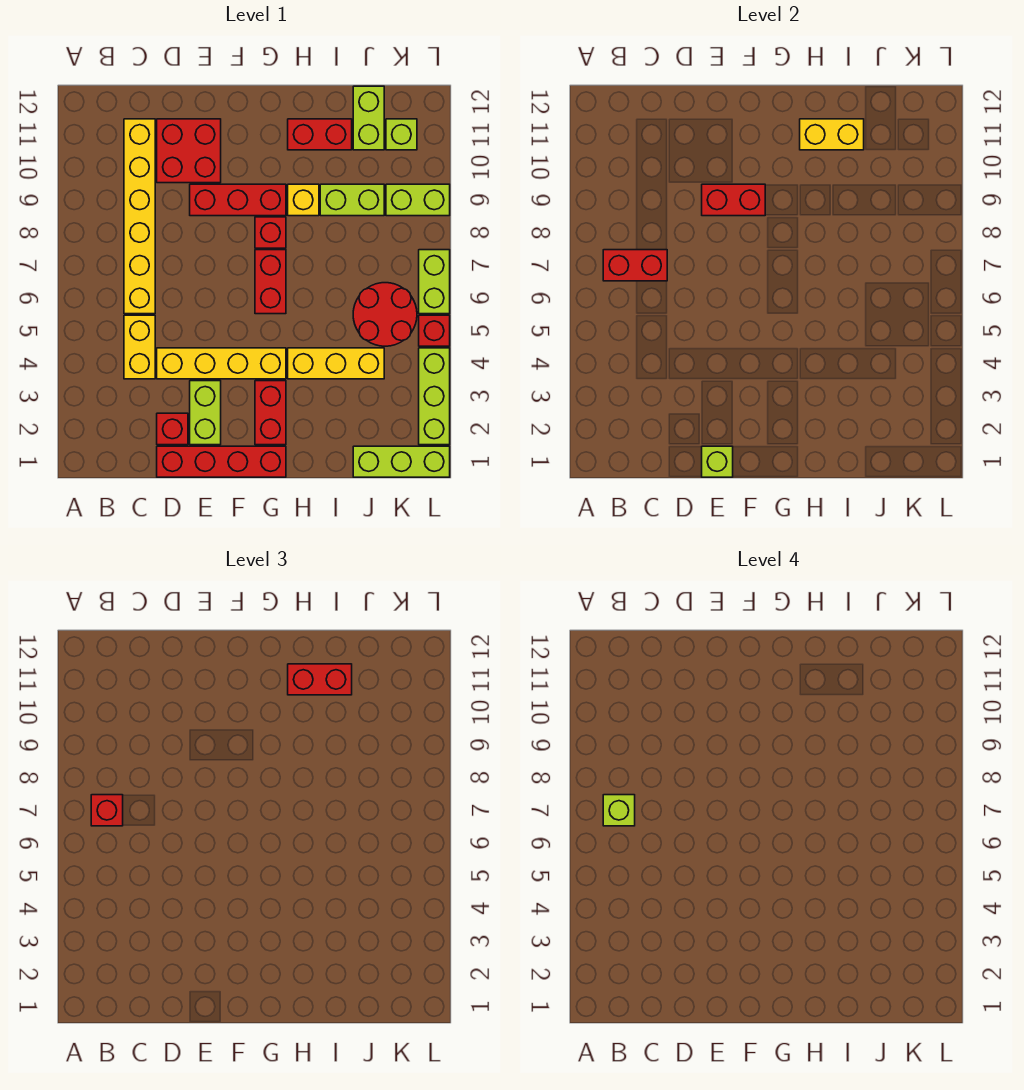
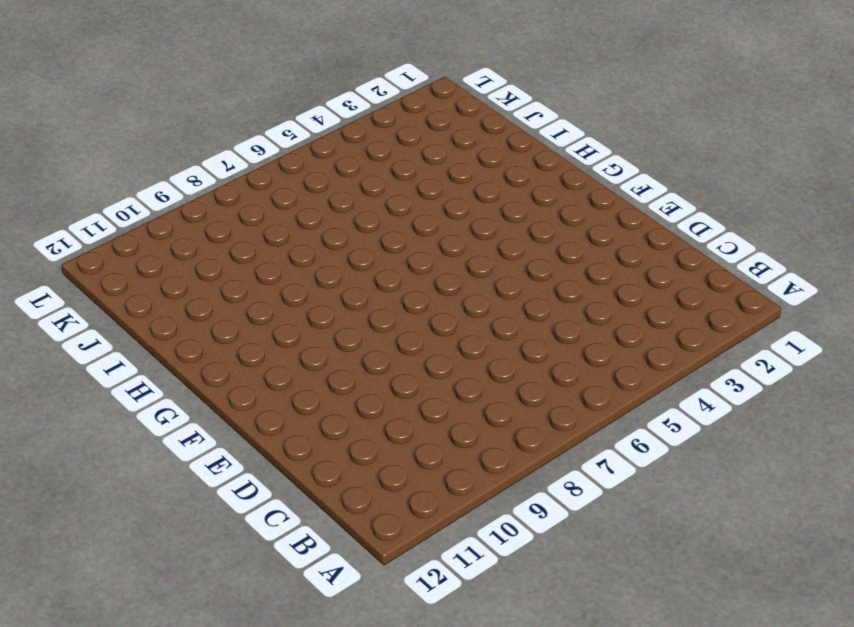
none -> yellow brick C4:C5 level 1
none -> yellow brick C6:C11 level 1
none -> red brick D1:G1 level 1
none -> red brick D2 level 1

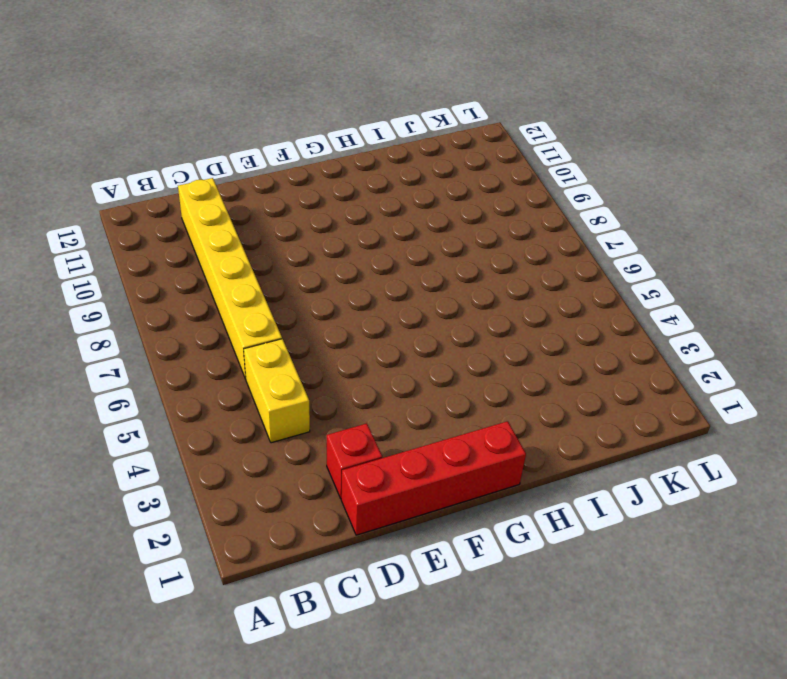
none -> yellow brick D4:G4 level 1
none -> red brick D10:E11 level 1
none -> lime brick E2:E3 level 1
none -> red brick E9:G9 level 1

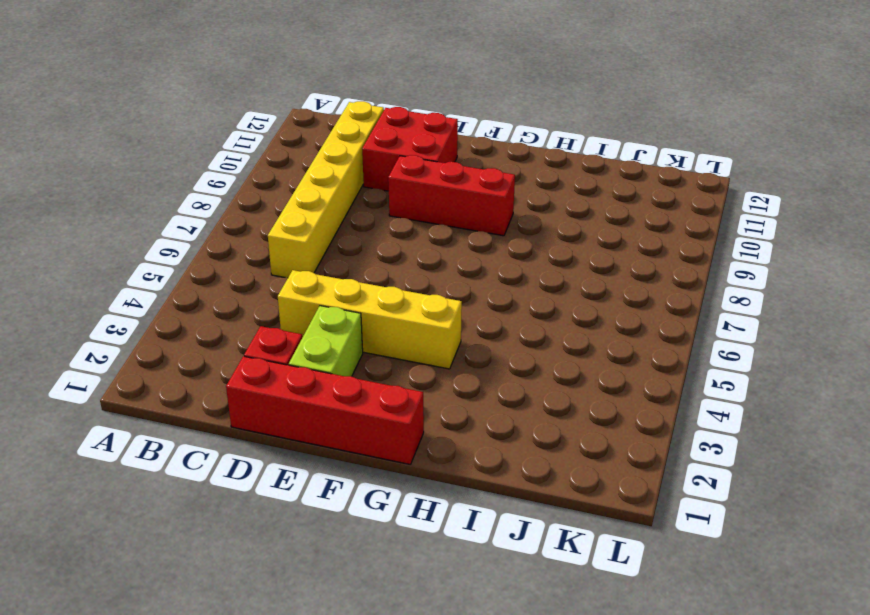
none -> yellow brick C4:C5 level 1
none -> red brick G2:G3 level 1
none -> red brick G6:G7 level 1
none -> red brick G8 level 1

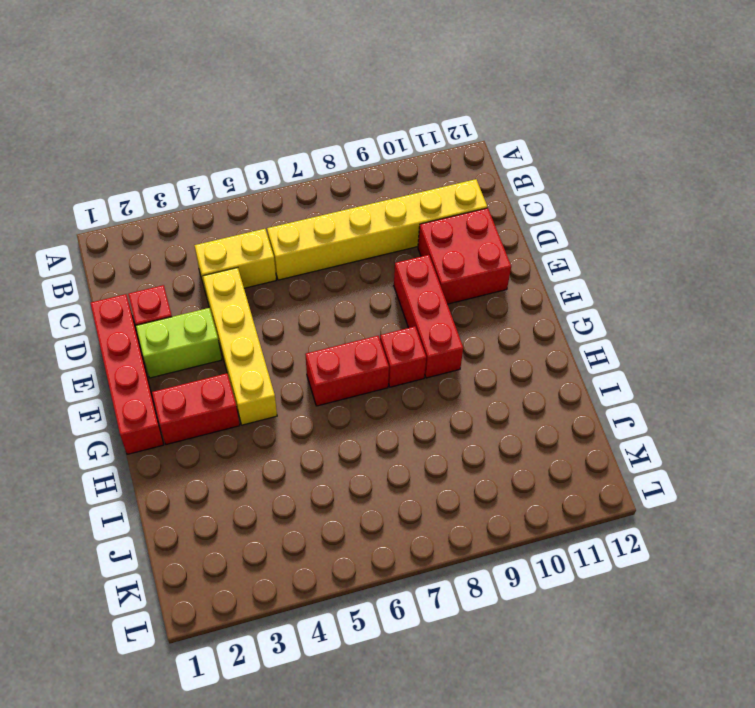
none -> yellow brick H4:J4 level 1
none -> yellow brick H9 level 1
none -> red brick H11:I11 level 1
none -> lime brick I9:J9 level 1

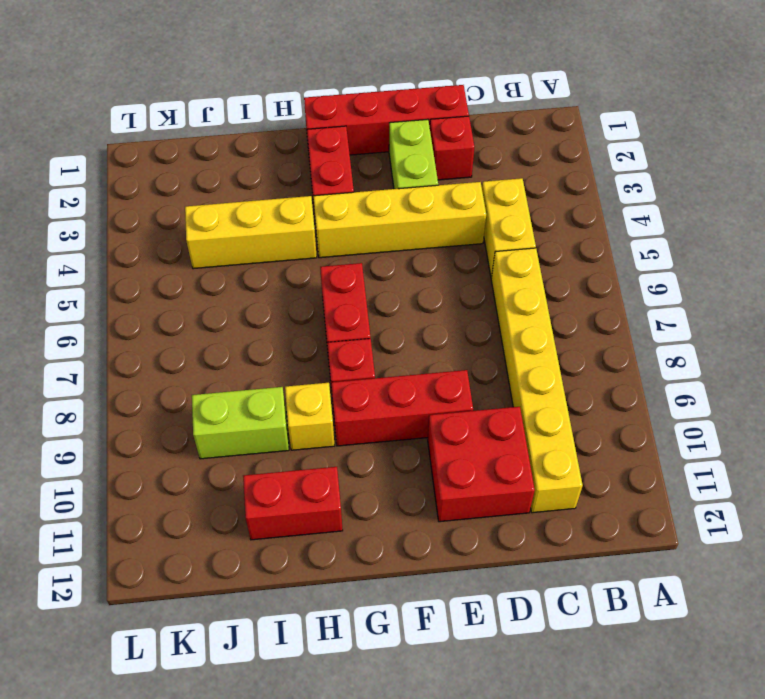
none -> lime brick J1:L1 level 1
none -> red round brick J5:K6 level 1
none -> lime brick J11:J12 level 1
none -> lime brick K9:L9 level 1

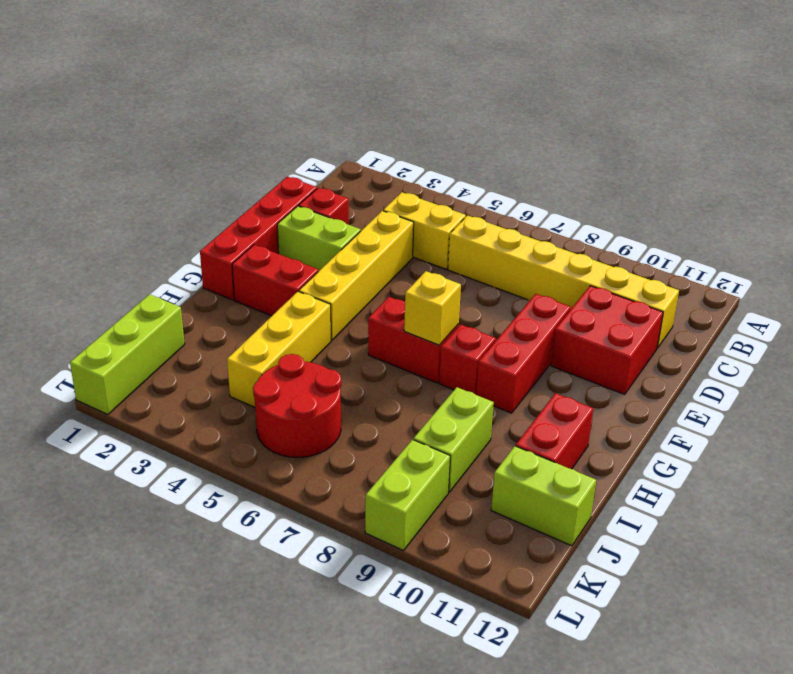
yellow brick G7 level 2 -> yellow brick H9 level 1
none -> lime brick K11 level 1
none -> lime brick L2:L4 level 1
none -> red brick L5 level 1
none -> lime brick L6:L7 level 1

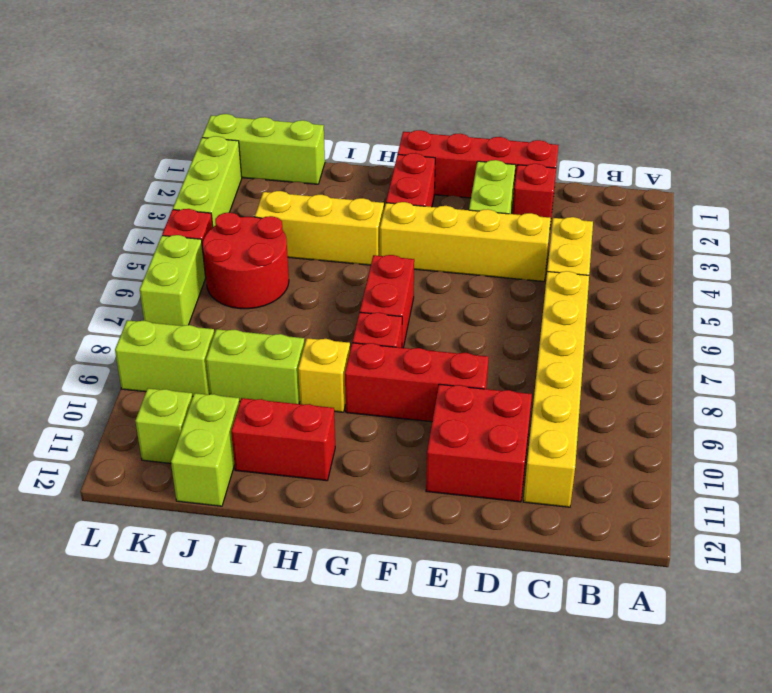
none -> red brick B7:C7 level 2
none -> lime brick E1 level 2
none -> red brick E9:F9 level 2
none -> yellow brick H11:I11 level 2

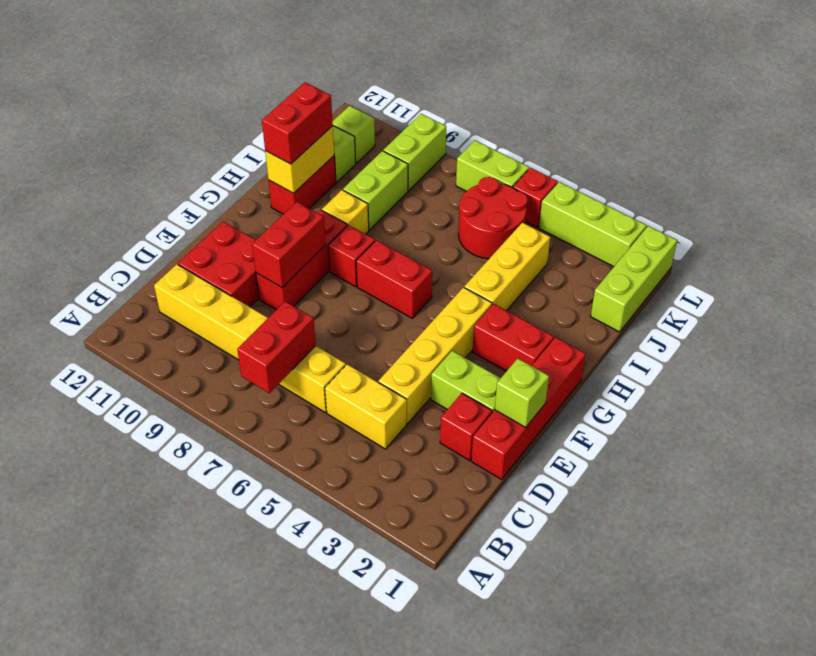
none -> red brick B7 level 3
none -> lime brick B7 level 4

